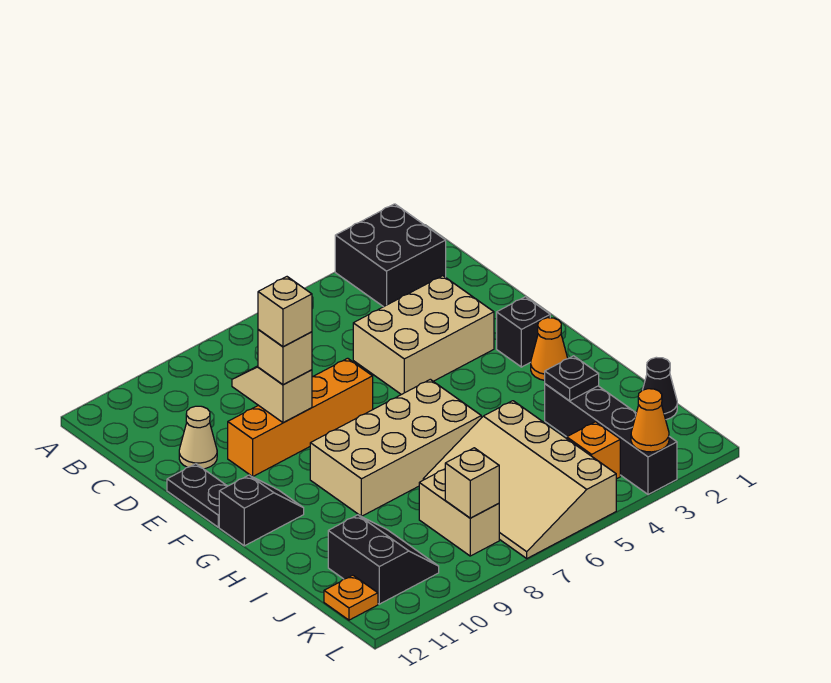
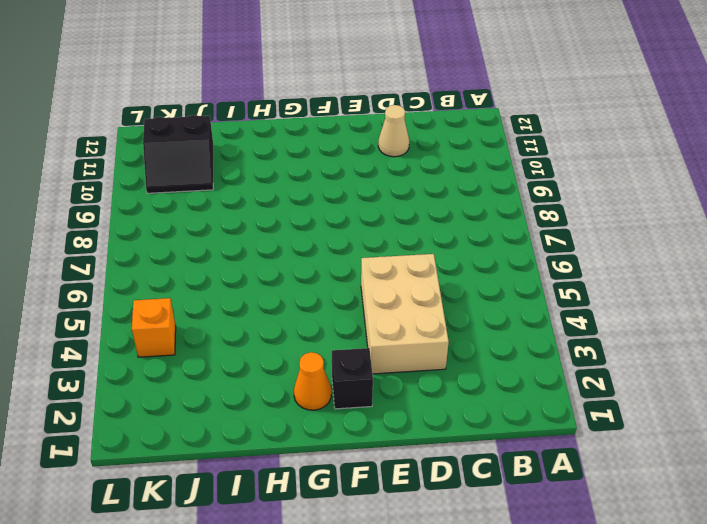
none -> black brick A2:B3 level 1
none -> orange brick E7:E10 level 1
none -> black plate E12:F12 level 1

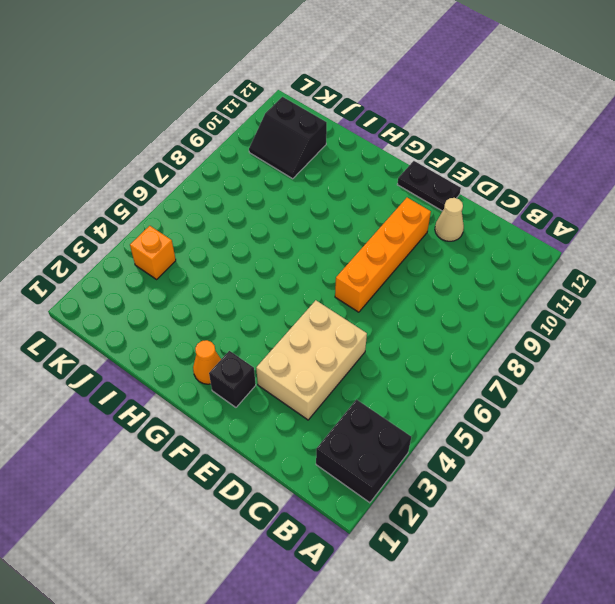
none -> tan brick G6:H9 level 1
none -> black slope G11:G12 level 1 top 12
none -> black brick I3:L3 level 1

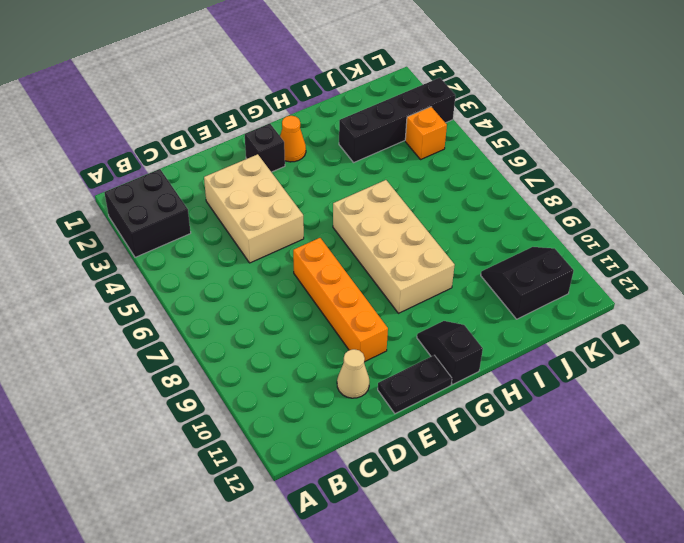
none -> tan slope I5:L7 level 1 top 5
none -> black cone J1 level 1
none -> tan brick J8:K8 level 1

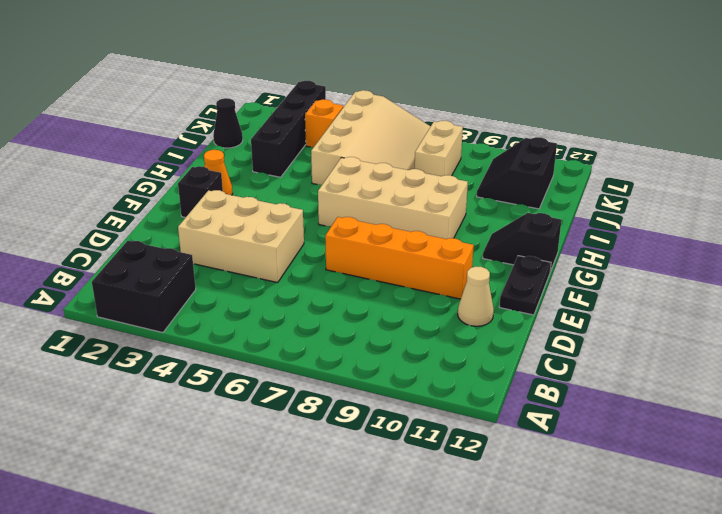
none -> orange plate K12 level 1
none -> tan slope D9:E9 level 2 top E
none -> black plate I3 level 2

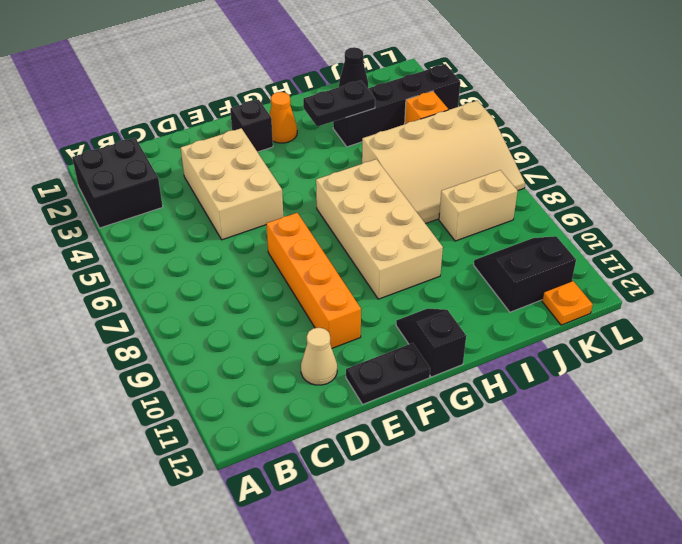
black plate H3:I3 level 2 -> black plate I3 level 2
none -> tan slope D9:E9 level 2 top E
none -> tan brick K8 level 2
none -> orange cone L3 level 2

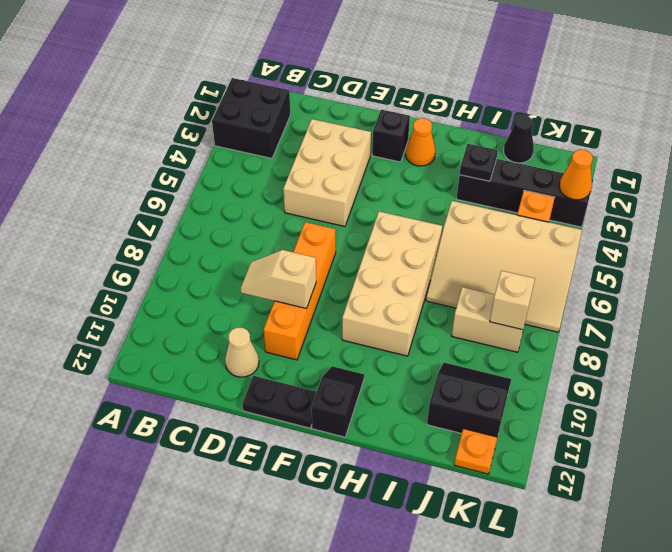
none -> tan brick E9 level 3
none -> tan brick E9 level 4

